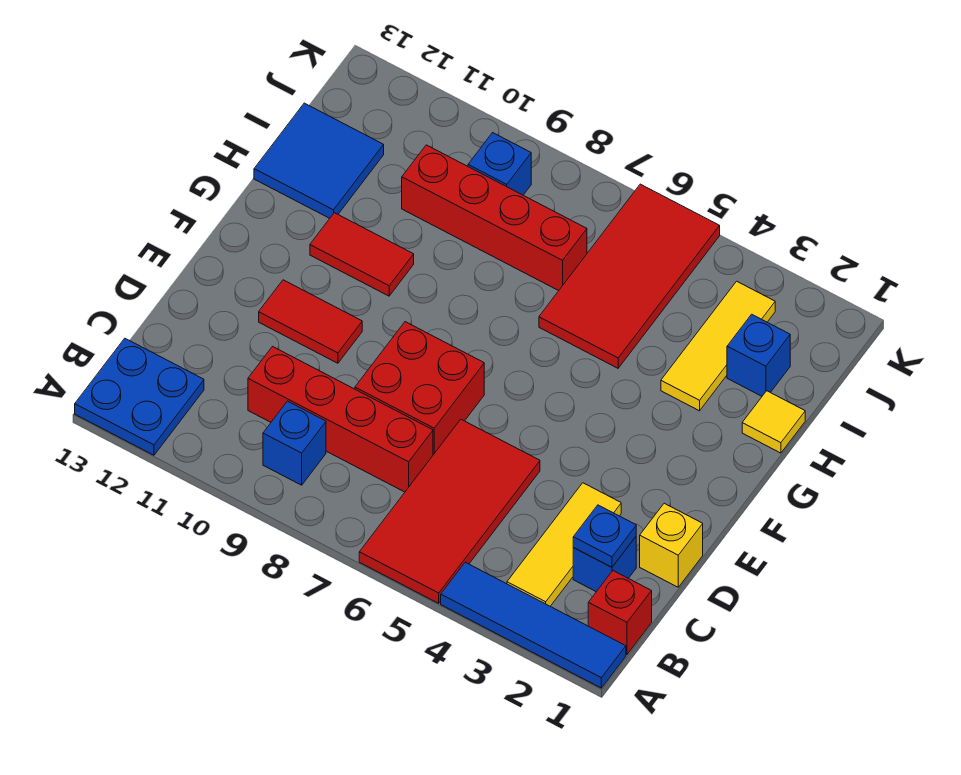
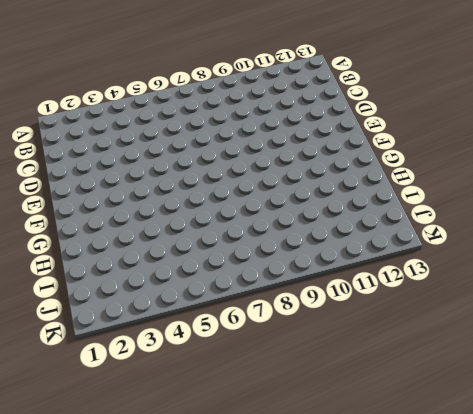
none -> blue tile A1:A4 level 1
none -> red tile A5:D6 level 1
none -> blue plate A12:B13 level 1

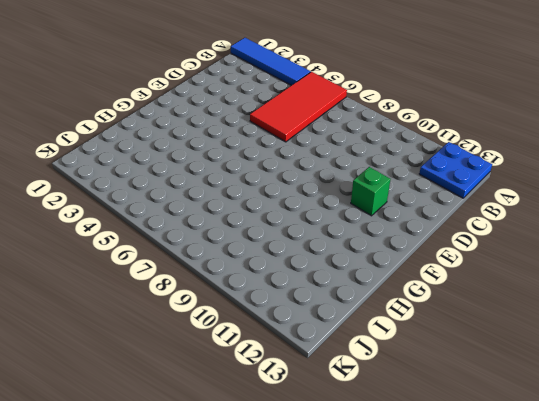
green brick E11 level 1 -> red tile E10:E11 level 1
none -> red brick B1 level 1
none -> yellow tile B3:D3 level 1
none -> blue brick B9 level 1

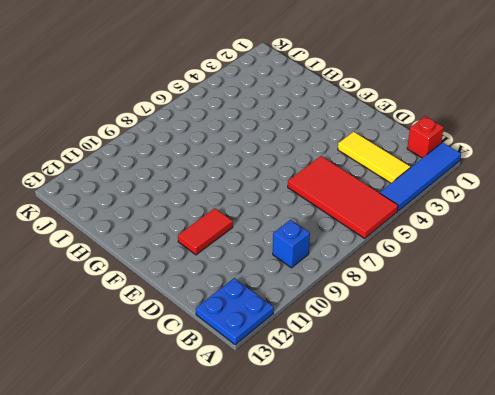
none -> blue brick C2 level 1
none -> red brick C7:C10 level 1
none -> yellow brick D1 level 1

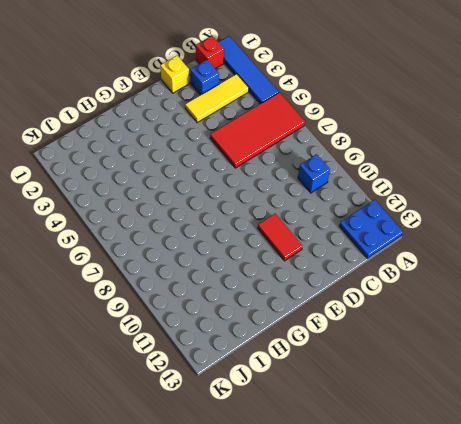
none -> red brick C7:C10 level 1
none -> red brick D7:E8 level 1
none -> red tile G10:G11 level 1

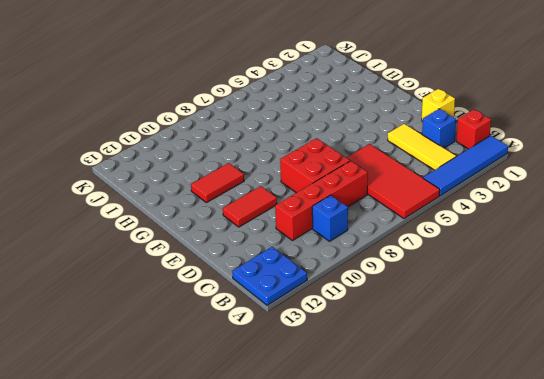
none -> yellow tile H1 level 1
none -> yellow tile H3:J3 level 1
none -> red tile H5:K6 level 1

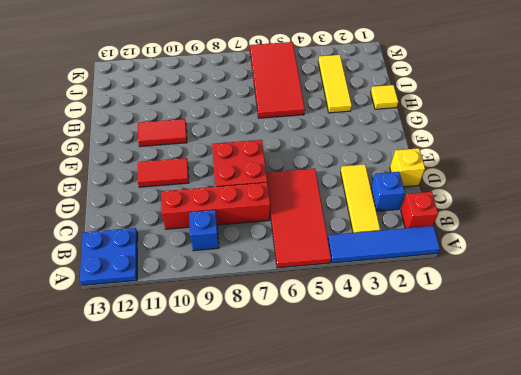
none -> blue tile H12:I13 level 1
none -> blue brick I2 level 1
none -> red brick I7:I10 level 1

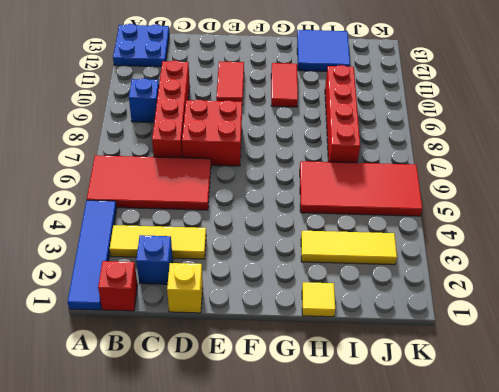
none -> blue brick I2 level 1
none -> blue brick J9 level 1
none -> blue plate C2 level 2

